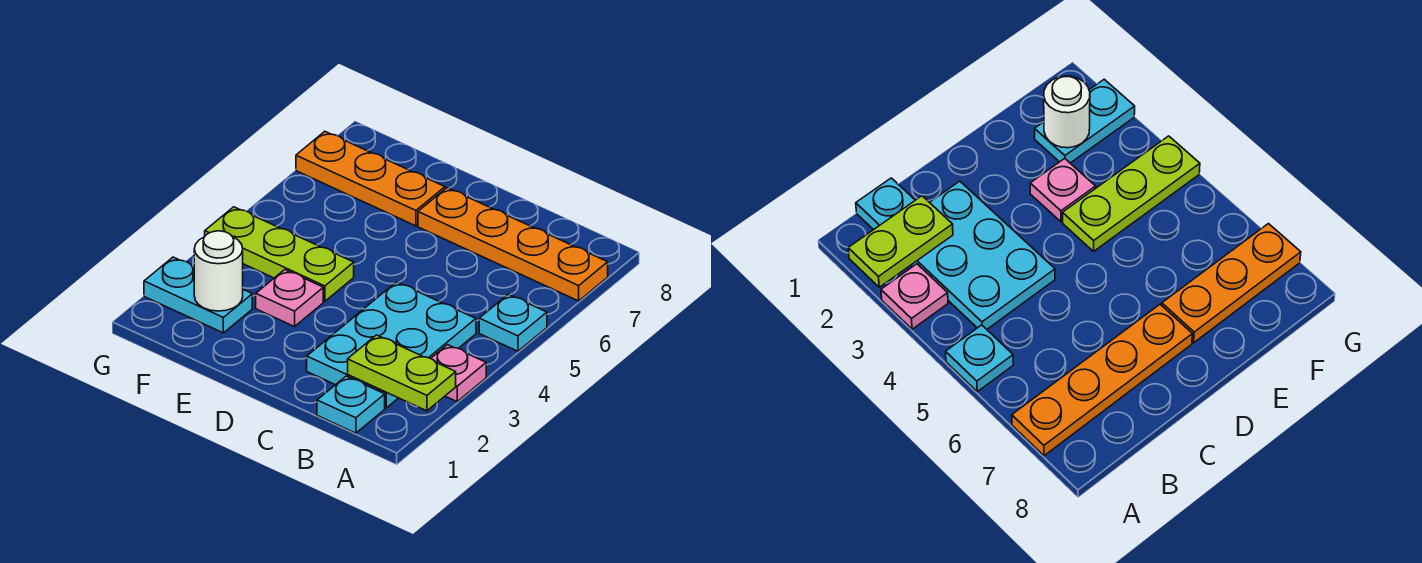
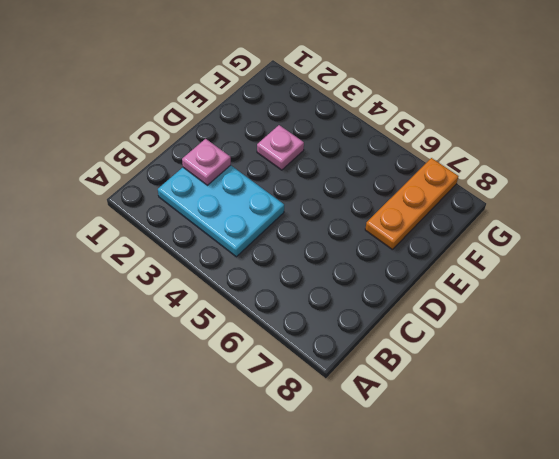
pink plate C2 level 2 -> pink plate A3 level 1
none -> cyan plate A5 level 1
none -> orange plate A7:D7 level 1

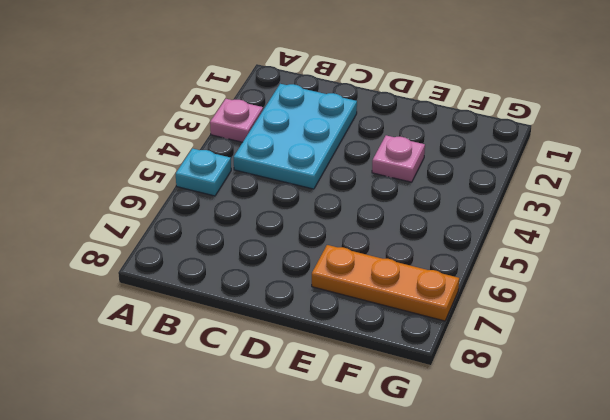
none -> orange plate A7:D7 level 1
none -> cyan plate B1 level 1

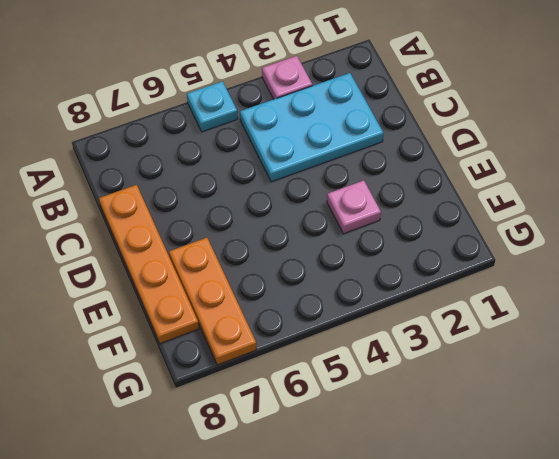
orange plate C8:F8 level 1 -> orange plate A7:D7 level 1
none -> cyan plate B1 level 1
none -> lime plate E4:G4 level 1

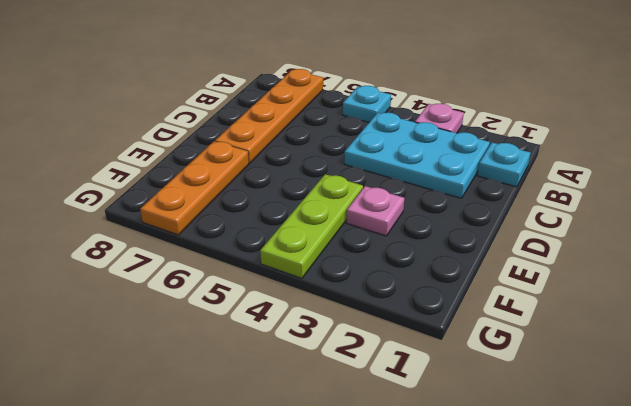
none -> cyan plate F2:G2 level 1
none -> lime plate A2:B2 level 2

